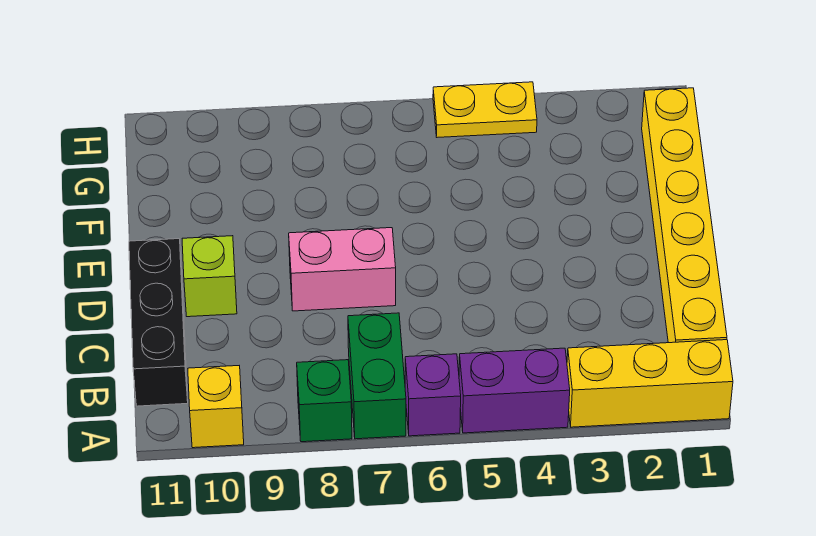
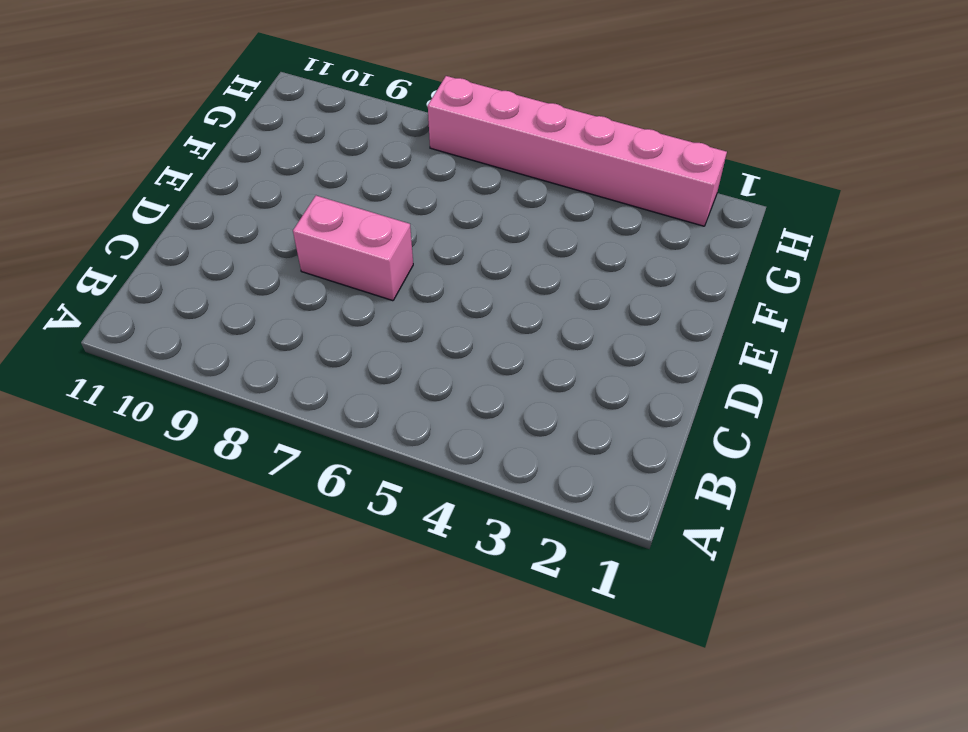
pink brick H2:H7 level 1 -> yellow plate H4:H5 level 1
none -> yellow brick A1:A3 level 1
none -> purple brick A4:A5 level 1

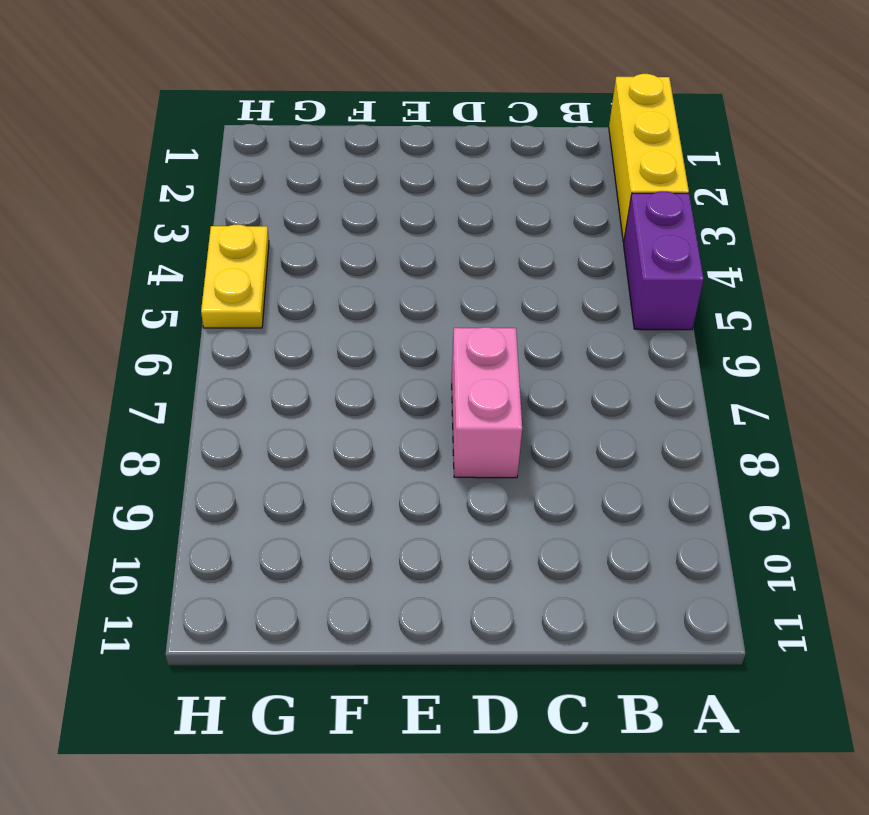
none -> purple brick A6 level 1
none -> green brick A7:B7 level 1

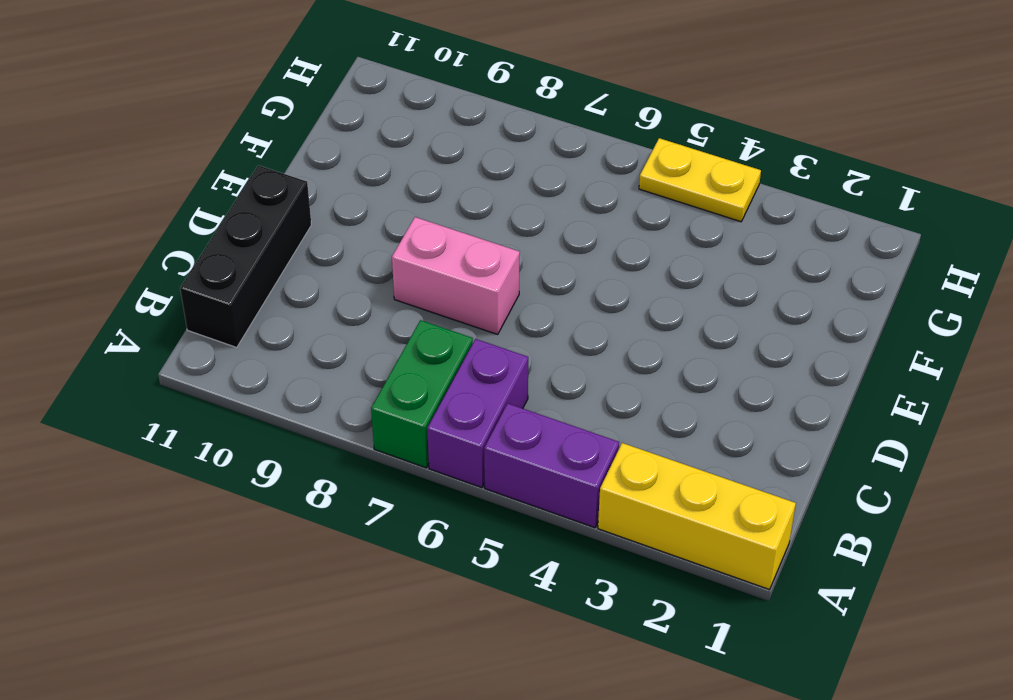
purple brick A6:B6 level 1 -> purple brick A6 level 1
none -> green brick A8 level 1
none -> yellow brick A10 level 1

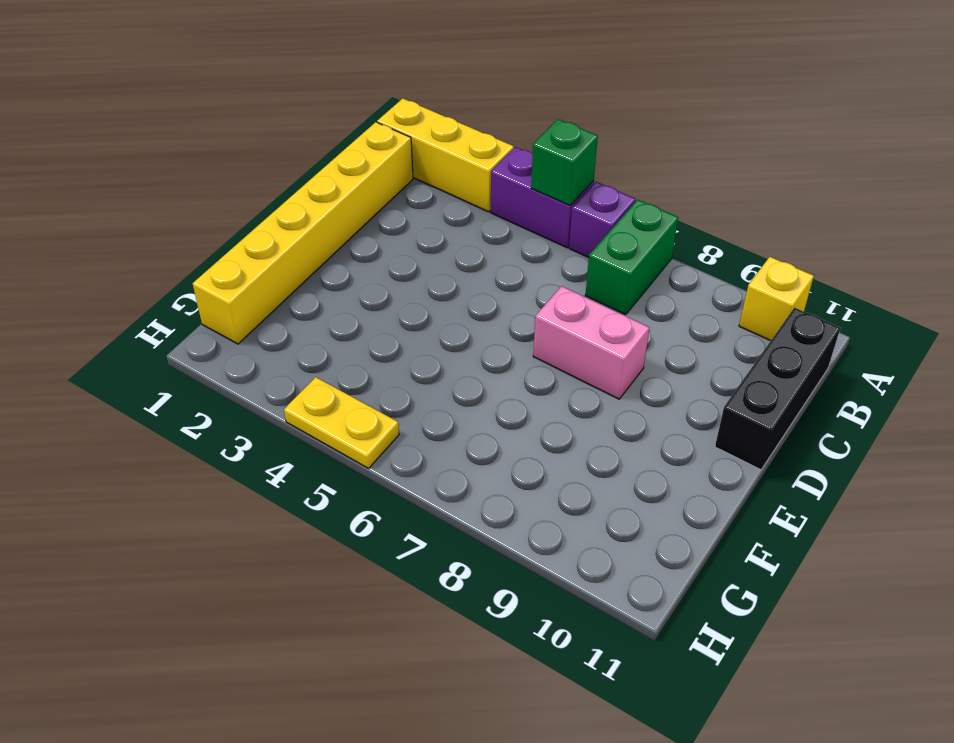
green brick A5 level 2 -> green brick A8 level 1
none -> lime brick D10 level 1

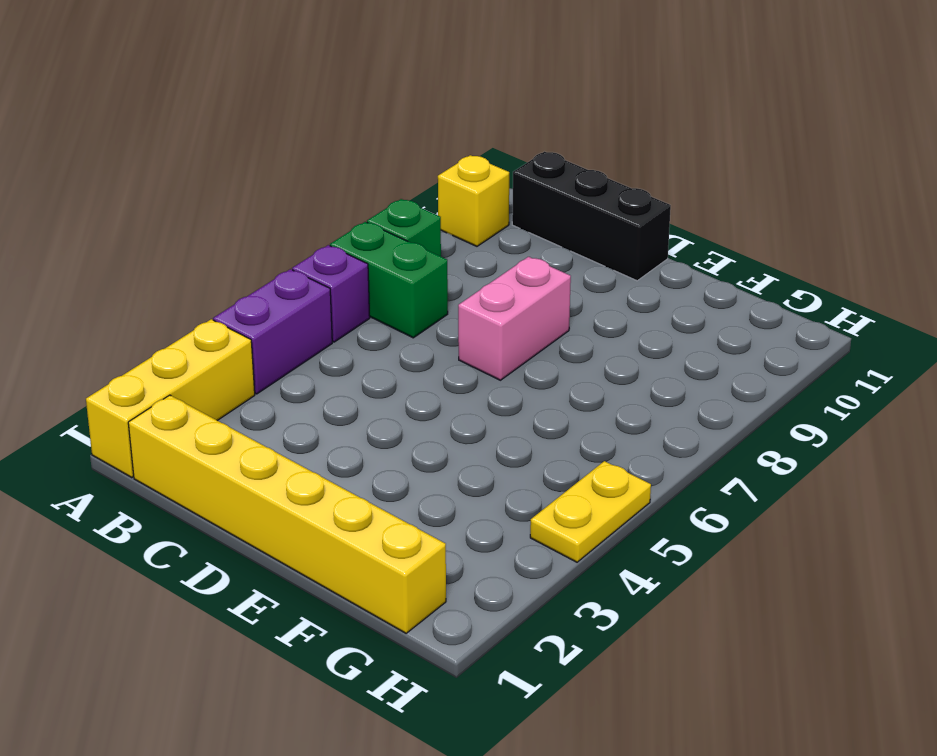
none -> lime brick D10 level 1

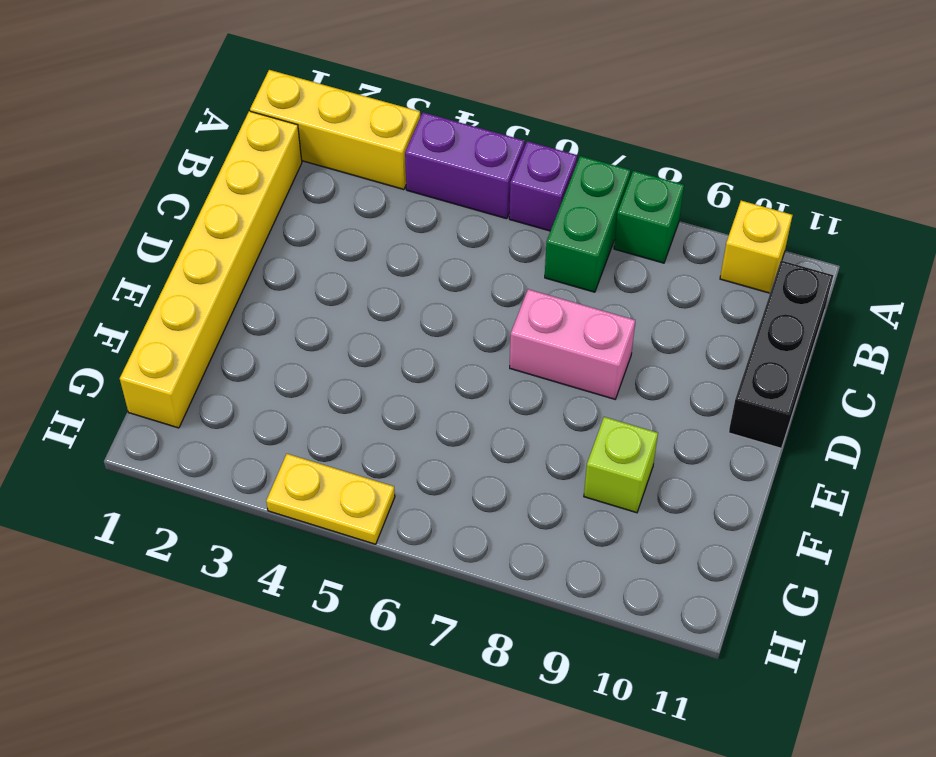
lime brick F9 level 1 -> lime brick D10 level 1

